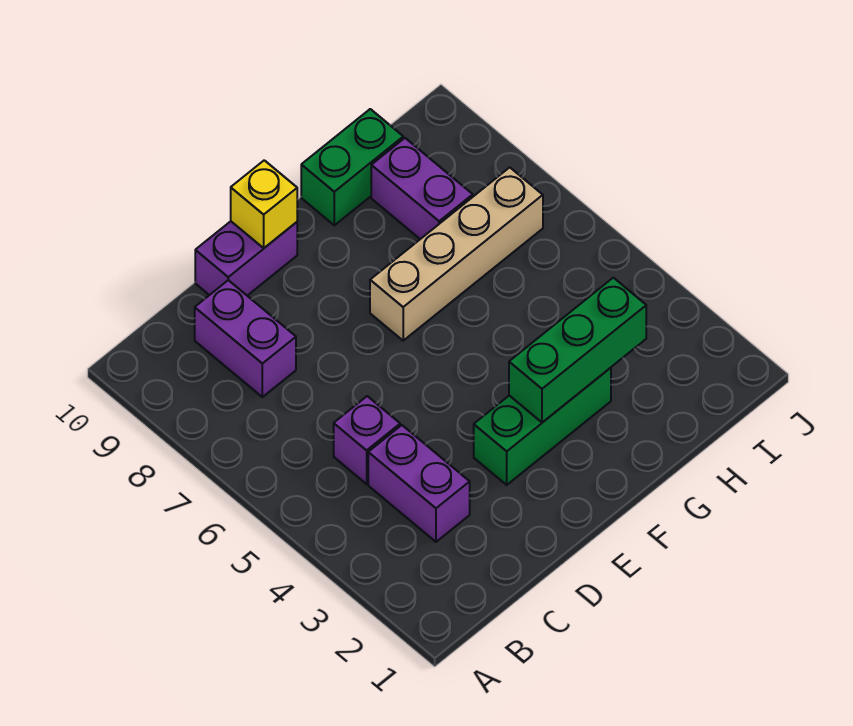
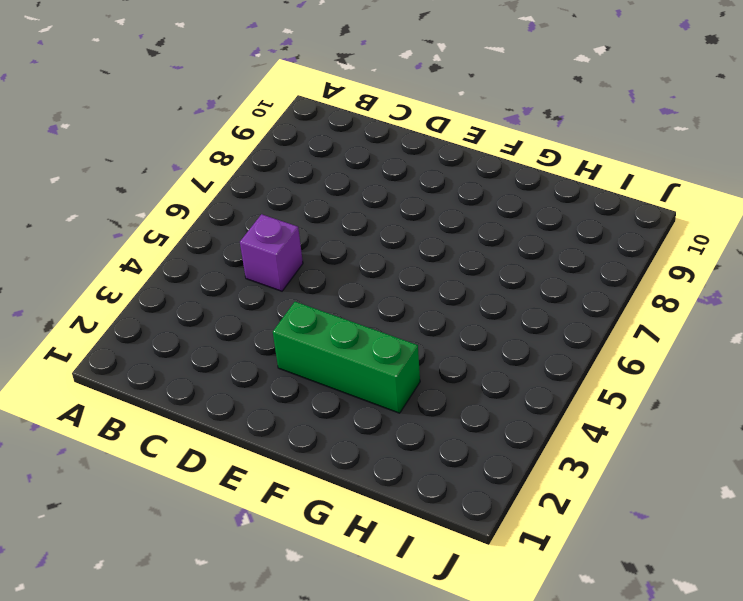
none -> purple brick C3:C4 level 1
none -> purple brick C8:C9 level 1

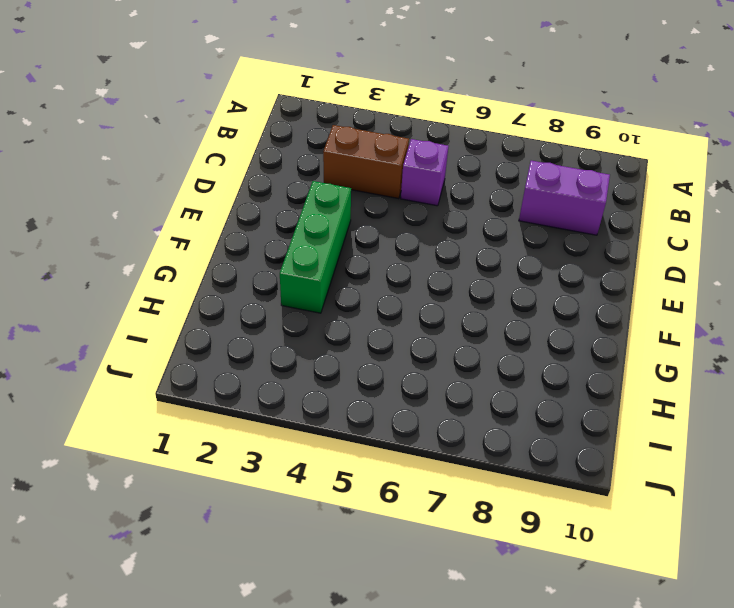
brown brick C3:C4 level 1 -> purple brick C3:C4 level 1
none -> purple brick D10:E10 level 1
none -> tan brick F7:I7 level 1

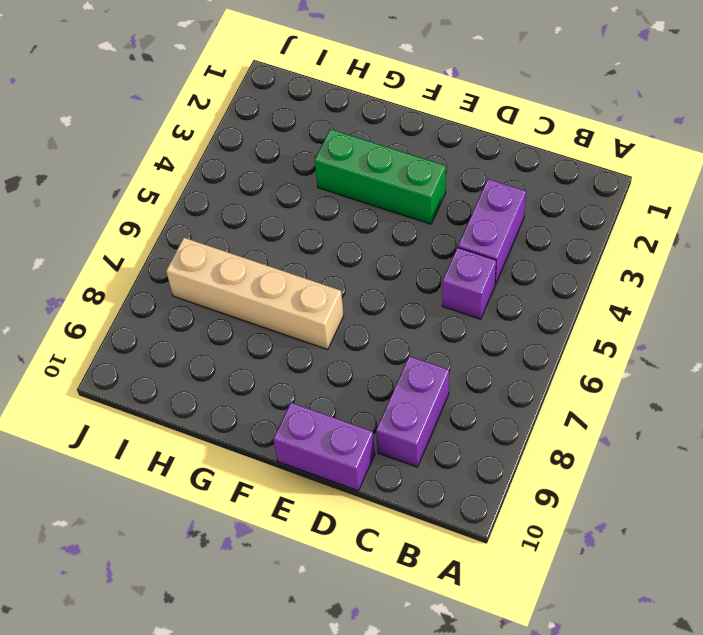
none -> green brick G10:H10 level 1
none -> purple brick H8:H9 level 1

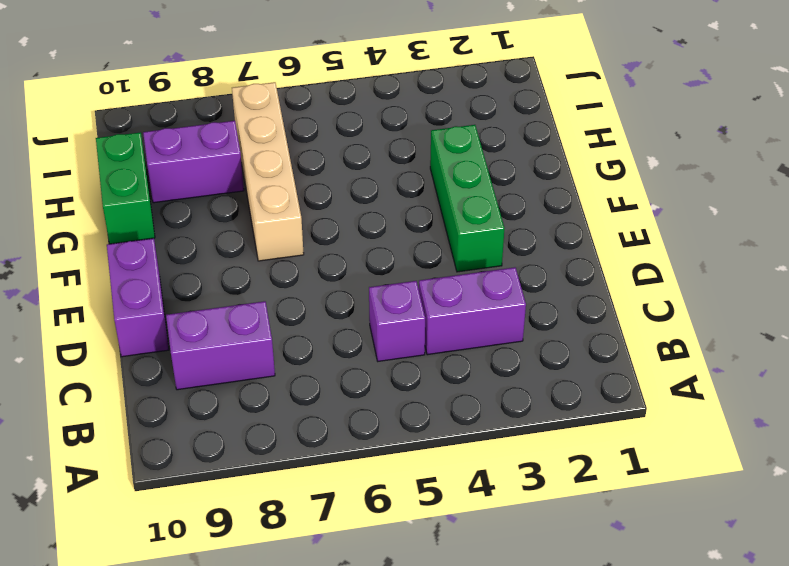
none -> yellow brick E10 level 2
none -> green brick F3:H3 level 2

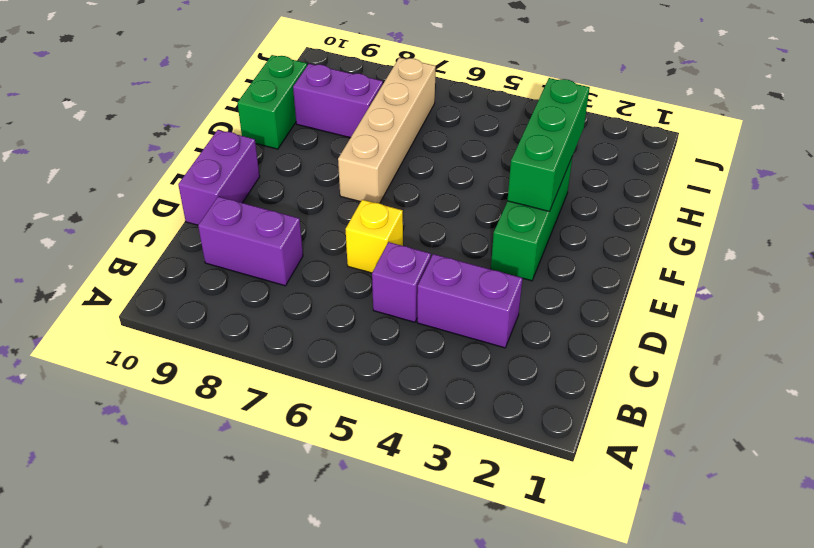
yellow brick D6 level 1 -> yellow brick E10 level 2

